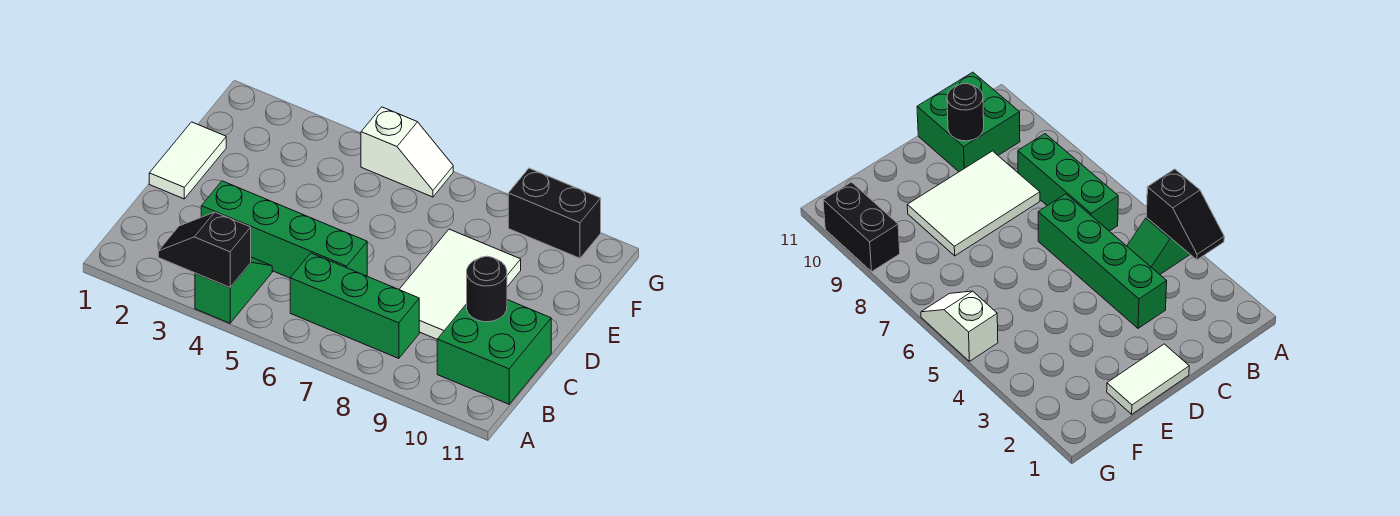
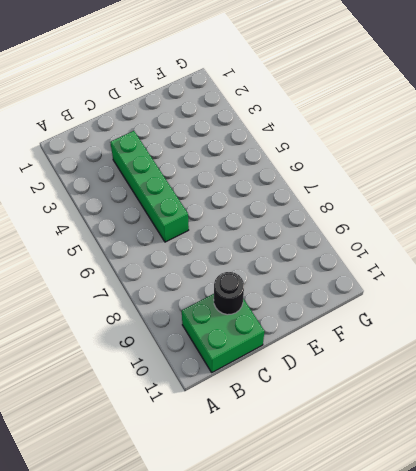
none -> green slope A4:B4 level 1 top A
none -> green brick B6:B8 level 1

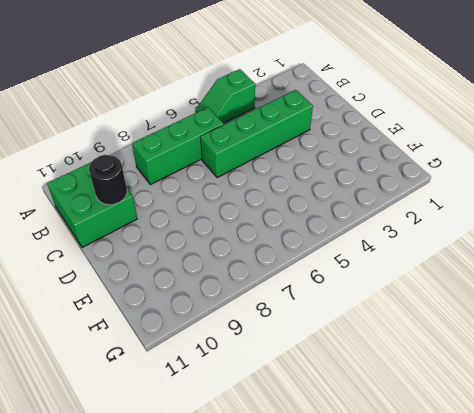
green slope A4:A5 level 1 top 4 -> green slope A4:B4 level 1 top A
none -> white tile C8:E9 level 1
none -> white tile D1:E1 level 1

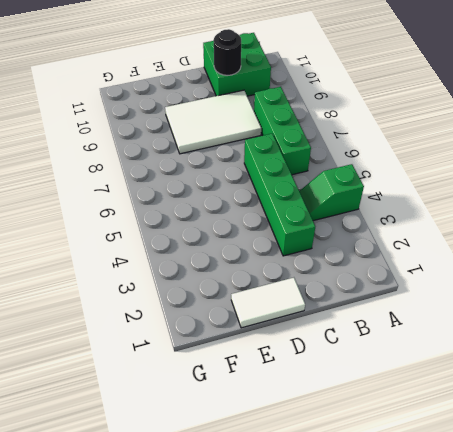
none -> white slope G5:G6 level 1 top 5
none -> black brick G9:G10 level 1

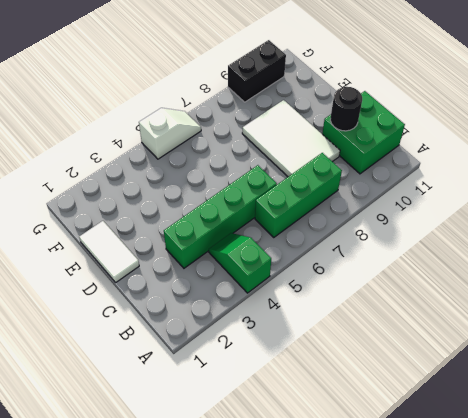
none -> black slope A3:A4 level 2 top 4

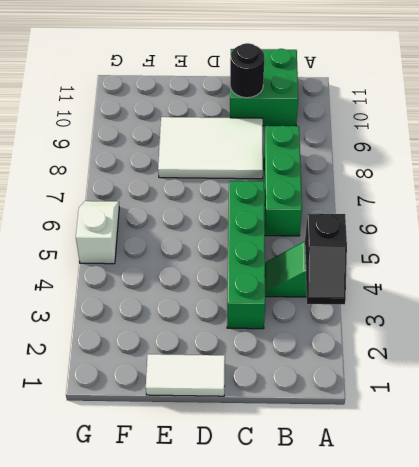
none -> black brick G9:G10 level 1

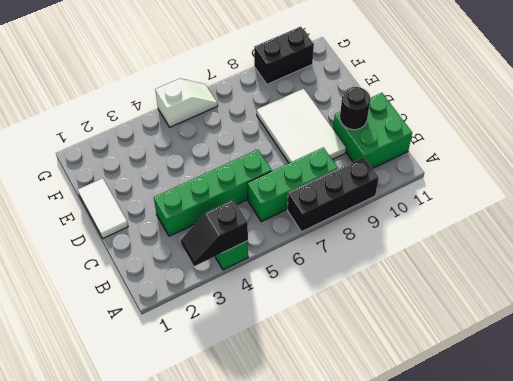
black brick A7:A9 level 1 -> none

